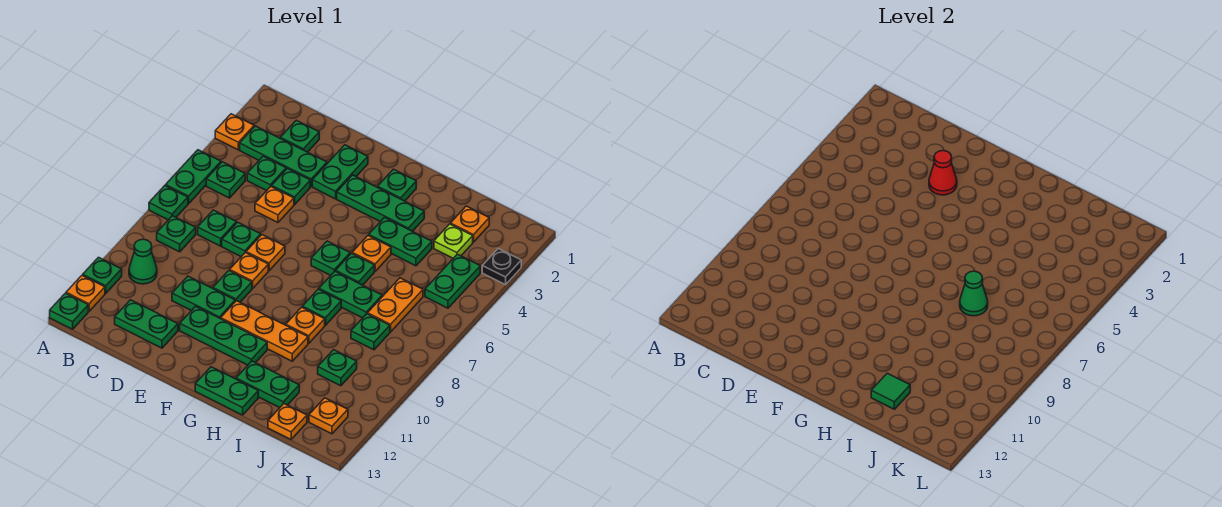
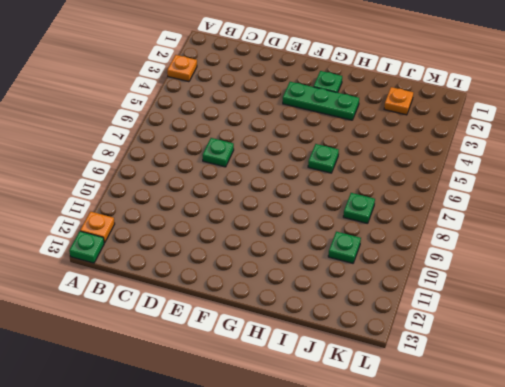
none -> green plate A5:A6 level 1
none -> green plate A7 level 1
none -> green plate A11 level 1
none -> green plate B3:D3 level 1

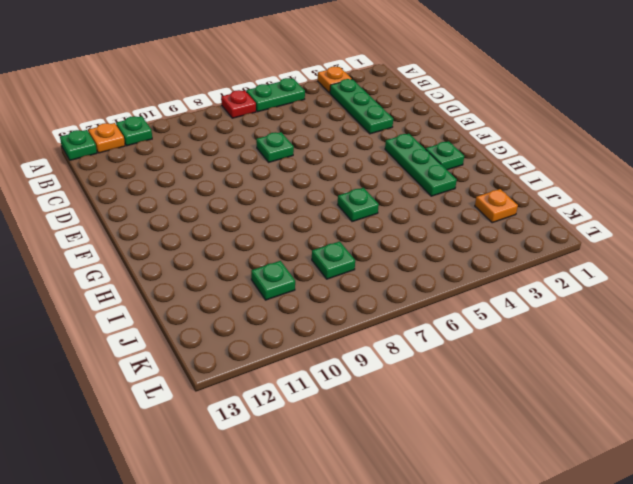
red plate A7 level 1 -> green plate A7 level 1
none -> green plate B5 level 1
none -> green plate B8 level 1
none -> green cone B10 level 1
none -> green plate C2 level 1

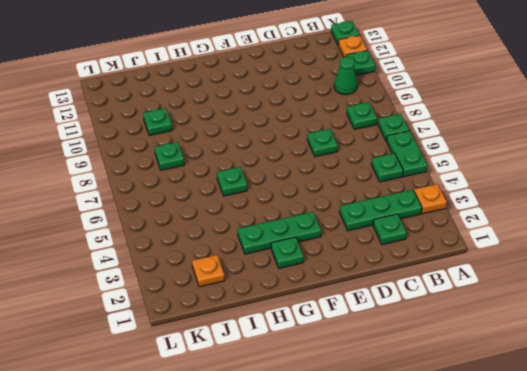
none -> green plate C4 level 1
none -> green plate C7 level 1
none -> green plate C12:D12 level 1
none -> green plate D4 level 1

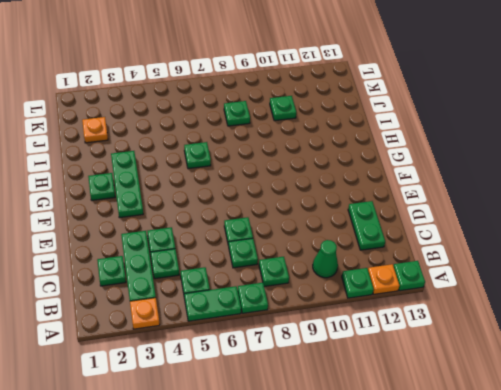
none -> orange plate D5 level 1
none -> green plate D10:E10 level 1
none -> green plate E2:E3 level 1
none -> orange plate E7 level 1

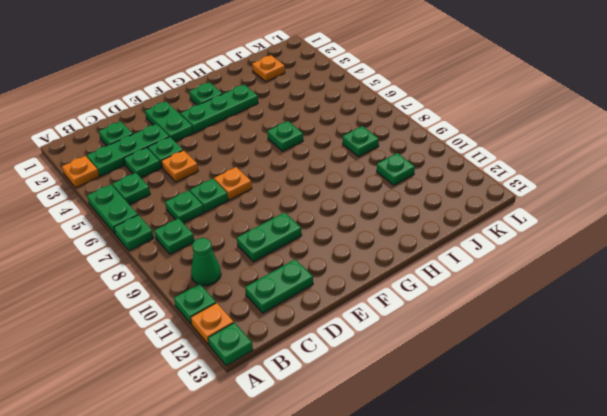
none -> orange plate E8 level 1
none -> green plate E9 level 1
none -> green plate E11:G11 level 1
none -> orange plate F10:H10 level 1

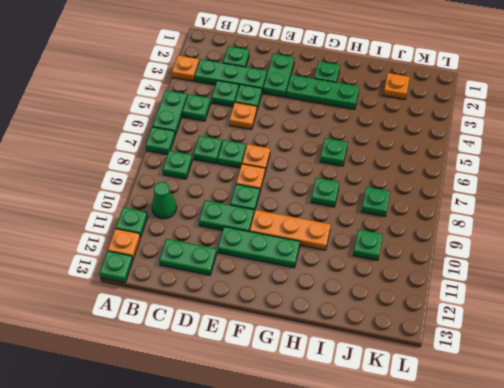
none -> green plate G6 level 1
none -> green plate G13:H13 level 1
none -> green plate H4:I4 level 1
none -> orange plate H5 level 1

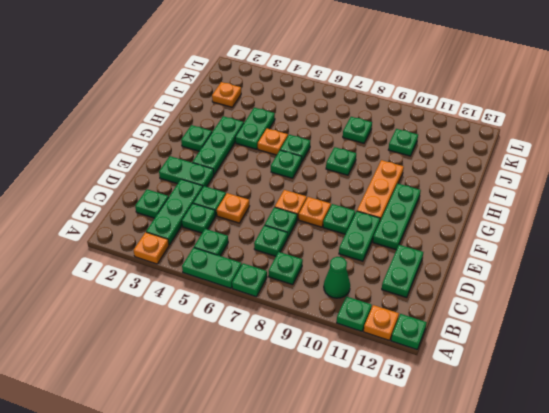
none -> green plate G13:H13 level 1
none -> green plate H7:I7 level 1
none -> orange plate H9 level 1
none -> green plate H12:I12 level 1

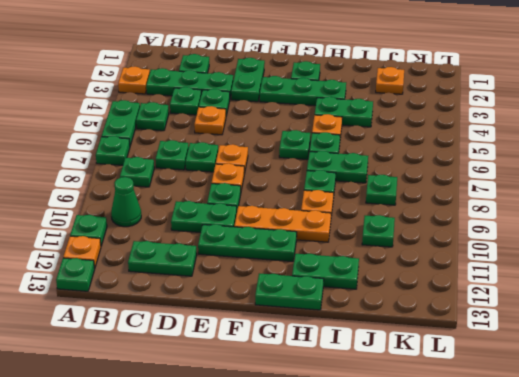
none -> lime plate J3 level 1
none -> orange plate J6:J7 level 1
none -> orange plate J13 level 1
none -> green plate K4:K5 level 1

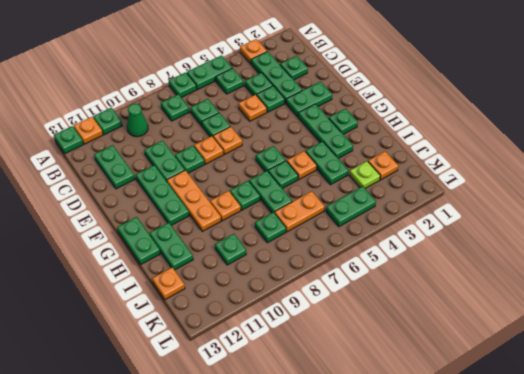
none -> orange plate K12 level 1
none -> black plate L3 level 1
none -> red cone E3 level 2
none -> green cone I7 level 2

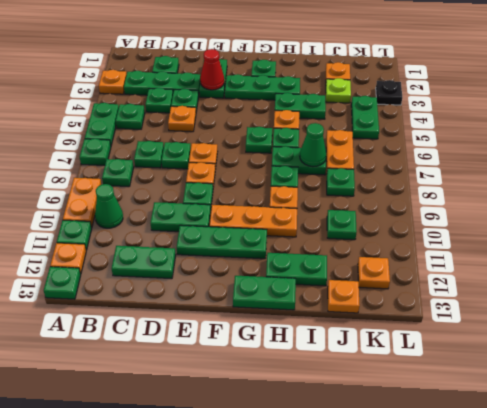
orange plate A9:A10 level 1 -> none
none -> green tile I12 level 2

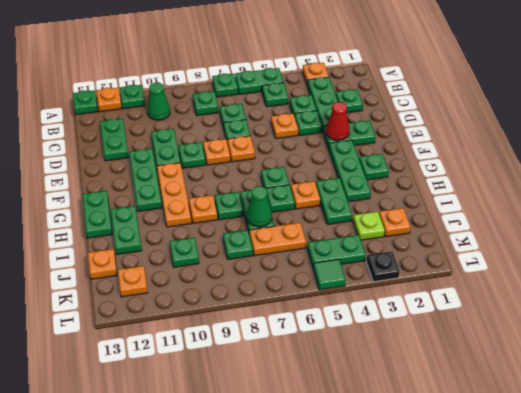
green tile L5 level 1 -> green tile I12 level 2

